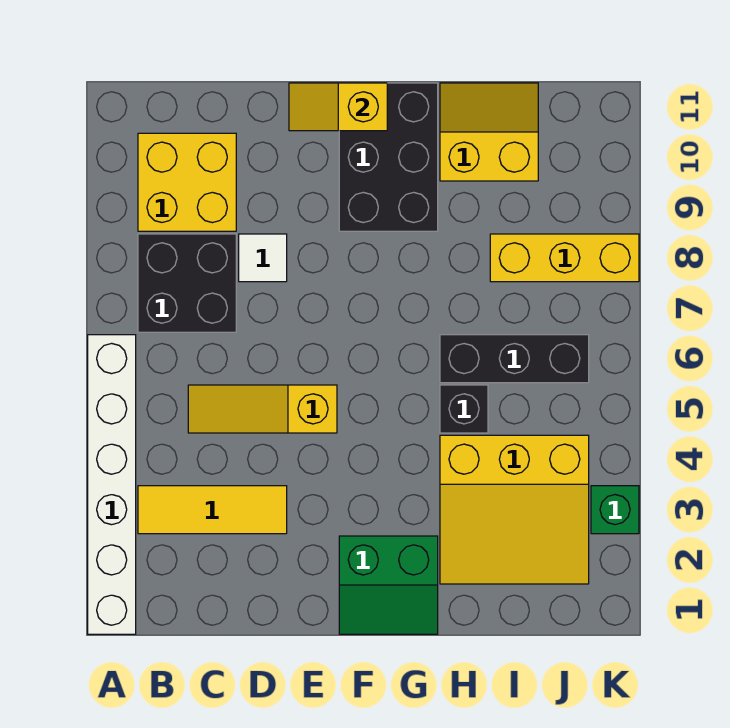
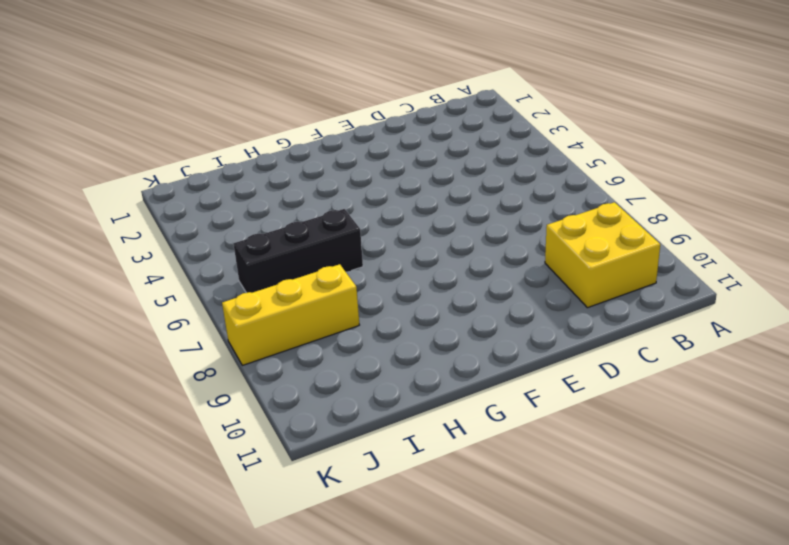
none -> white brick A1:A6 level 1
none -> yellow tile B3:D3 level 1
none -> black brick B7:C8 level 1

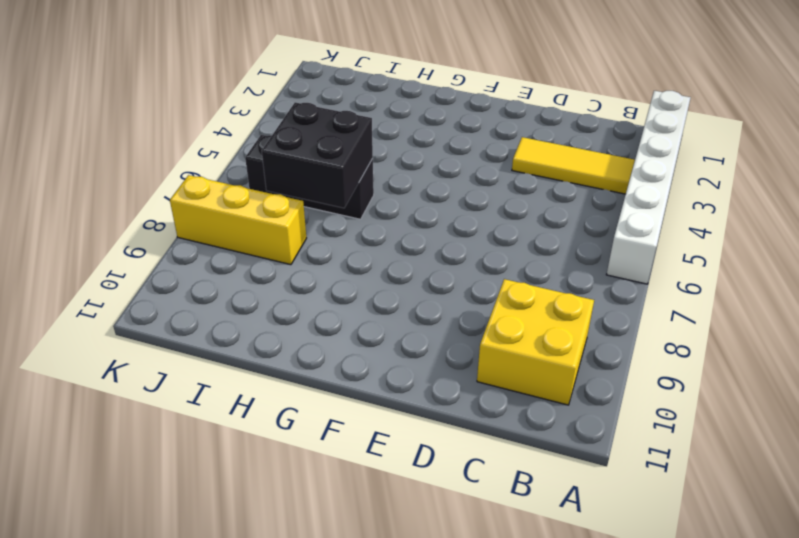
black brick H6:I7 level 2 -> black brick B7:C8 level 1
none -> yellow slope C5:E5 level 1 top E
none -> white tile D8 level 1
none -> green slope F1:G2 level 1 top 2

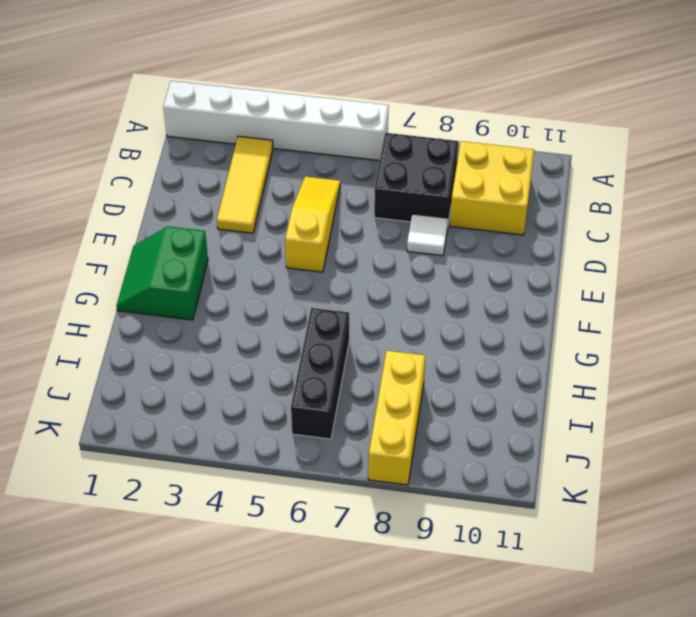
none -> black brick F9:G11 level 1
none -> yellow slope H2:J4 level 1 top 4
none -> black brick H5 level 1

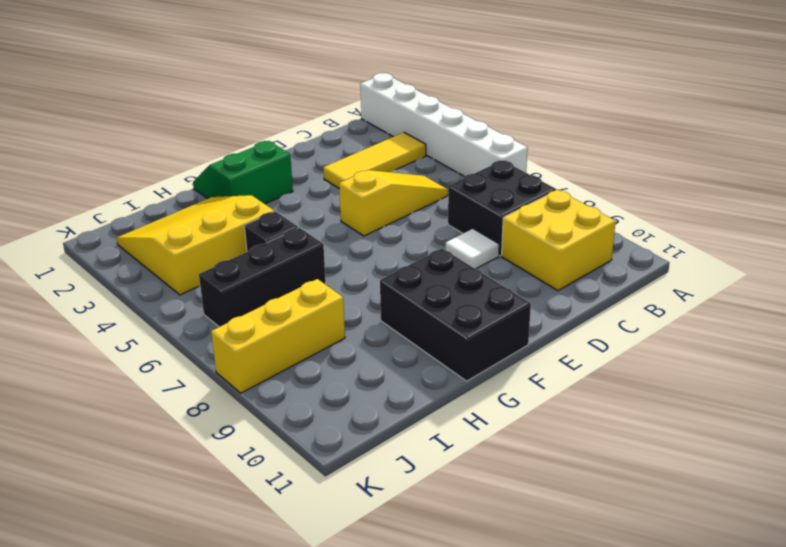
none -> yellow slope H10:I11 level 1 top 10
none -> green brick K3 level 1
none -> yellow slope E11:F11 level 2 top F

